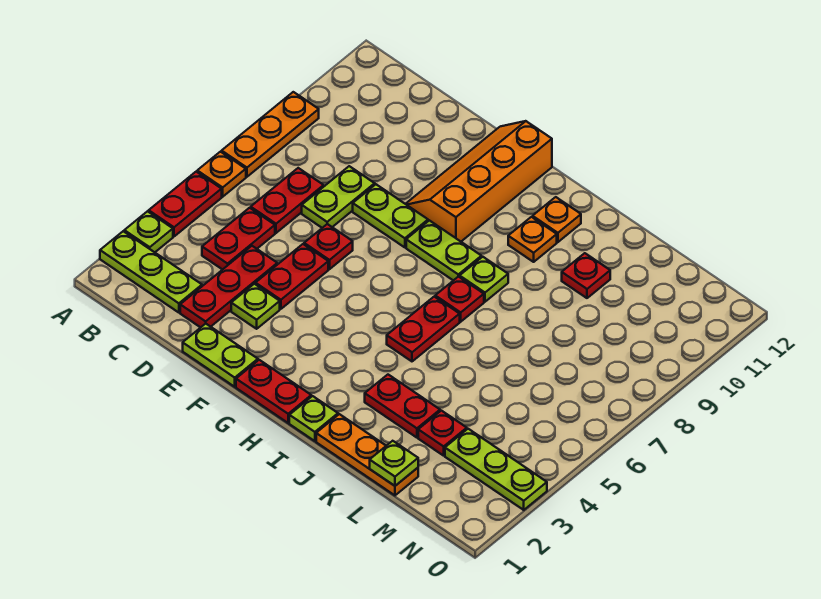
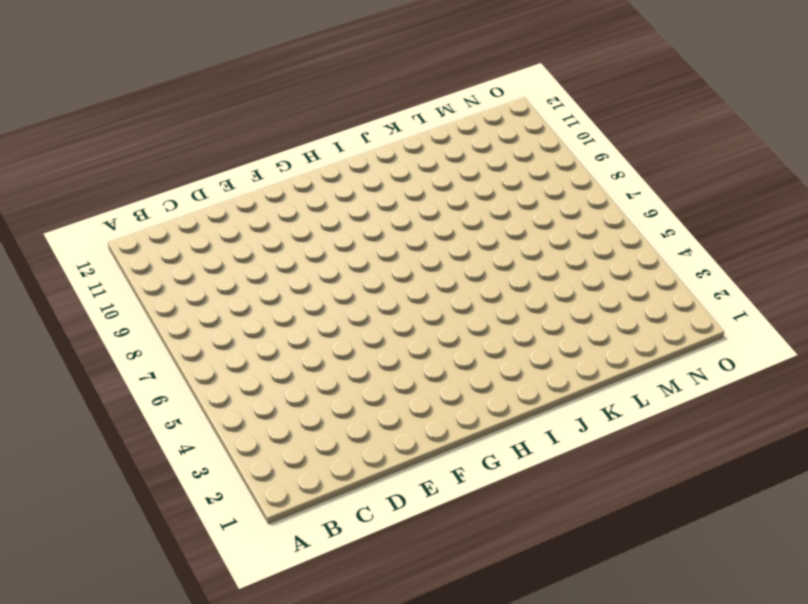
none -> lime plate A2:C2 level 1
none -> lime plate A3 level 1
none -> red plate A4:A5 level 1

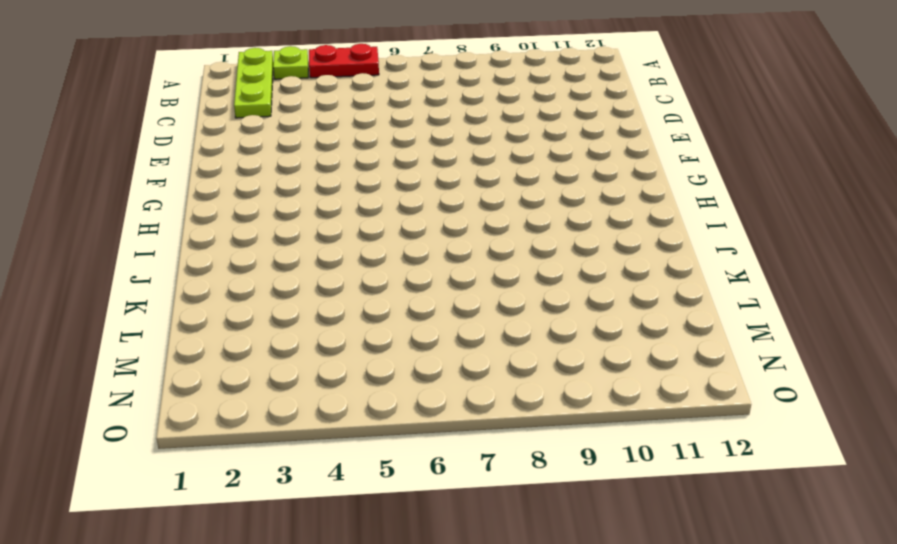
none -> orange plate A6 level 1
none -> orange plate A7:A9 level 1
none -> red plate C4:C5 level 1

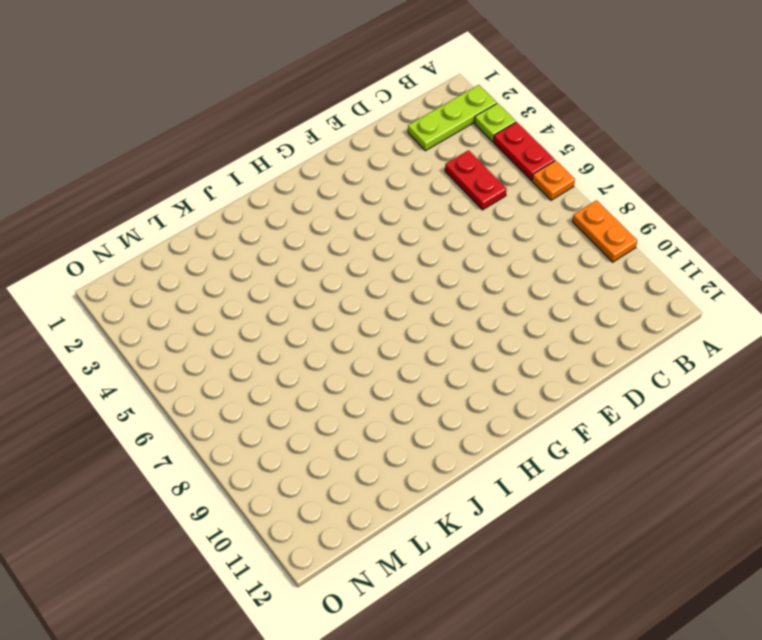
orange plate A8:A9 level 1 -> orange plate A7:A9 level 1
none -> red plate C6:C7 level 1
none -> red plate D2:D4 level 1
none -> lime plate D7:D8 level 1

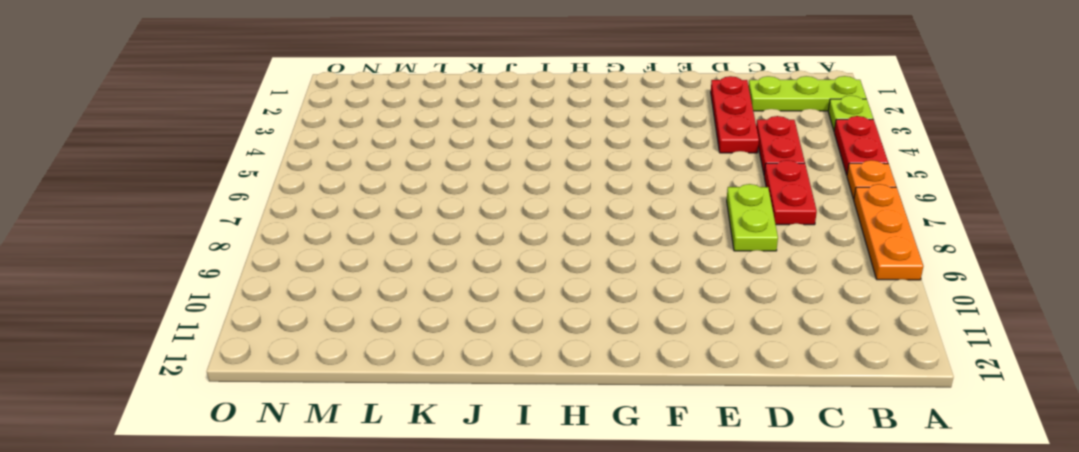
none -> lime plate E1:F1 level 1
none -> lime plate E3 level 1
none -> red plate E4:E5 level 1

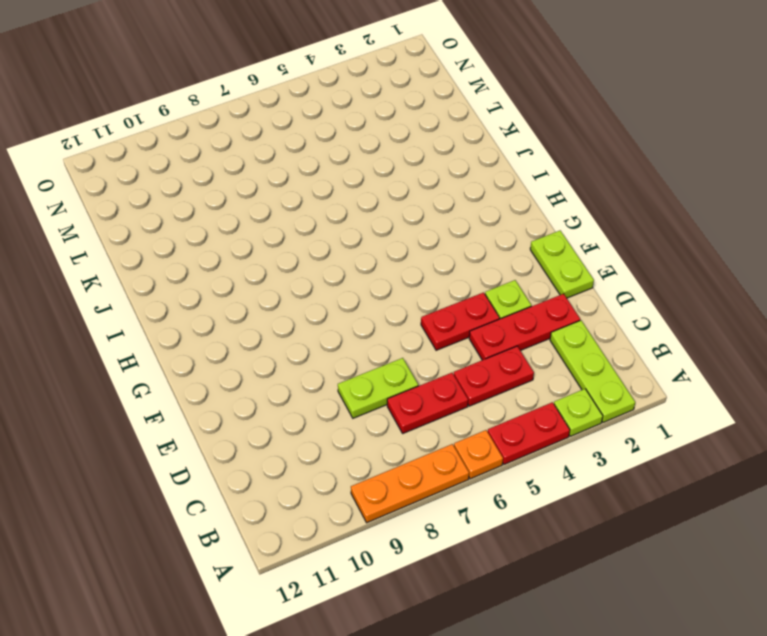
none -> red plate E6 level 1
none -> lime plate E8:F8 level 1
none -> orange slope F9:G12 level 1 top G

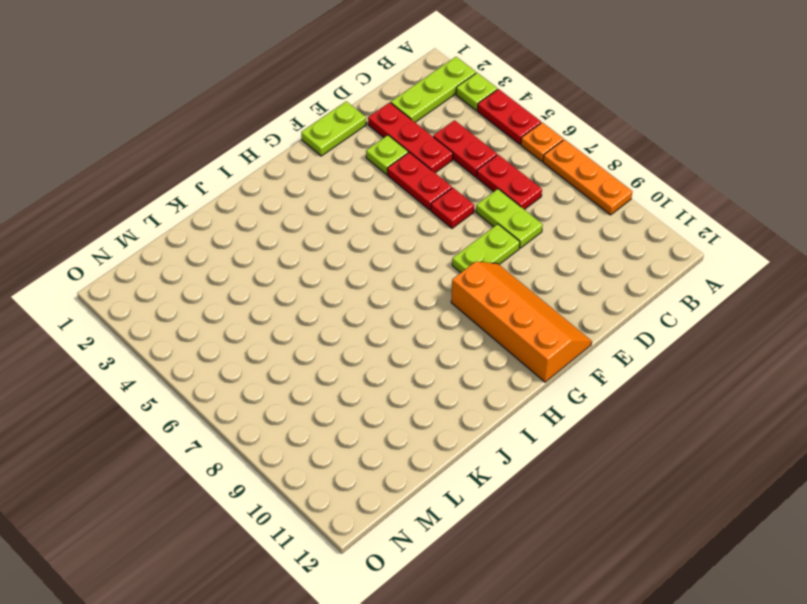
none -> red plate G1:H1 level 1
none -> lime plate G8:H8 level 1
none -> lime plate I1 level 1

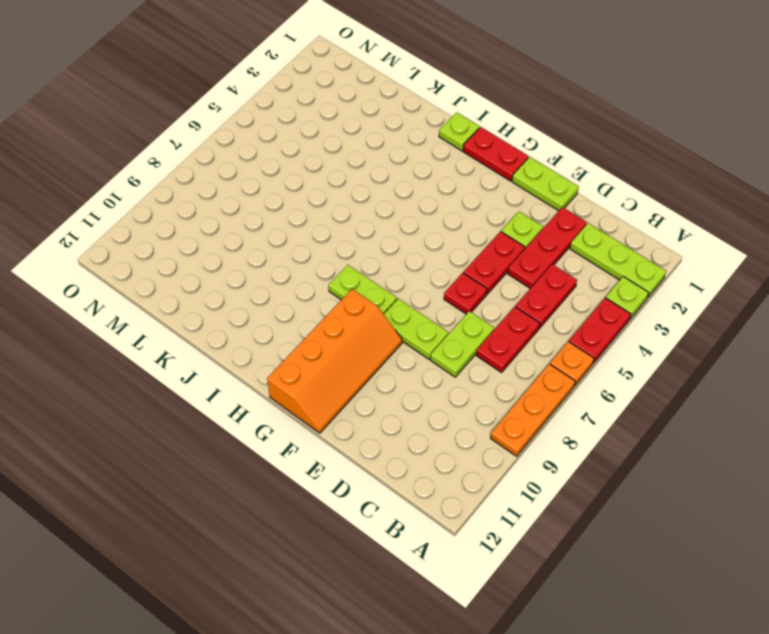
none -> red plate I5:I6 level 1
none -> red plate I7 level 1
none -> lime plate I8 level 1

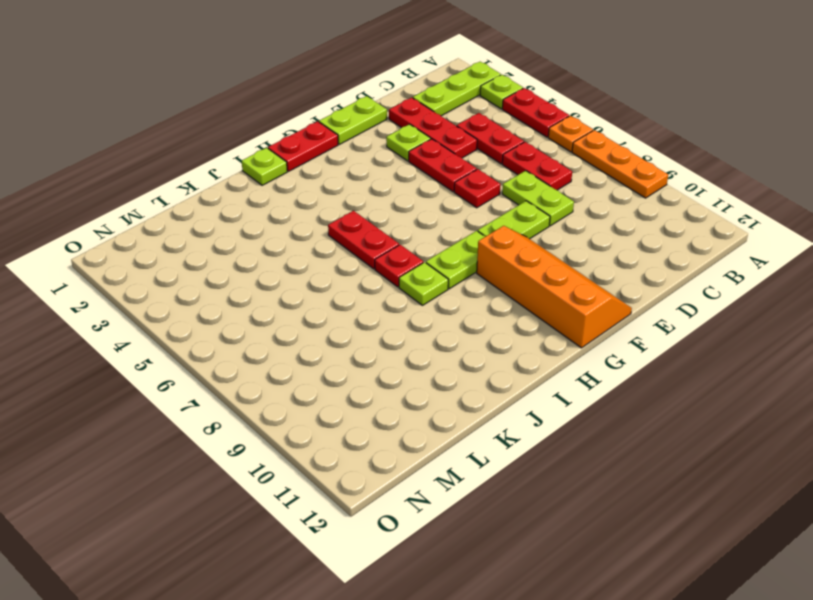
none -> orange plate I10 level 1
none -> orange plate I11 level 1
none -> orange plate J1:L1 level 1

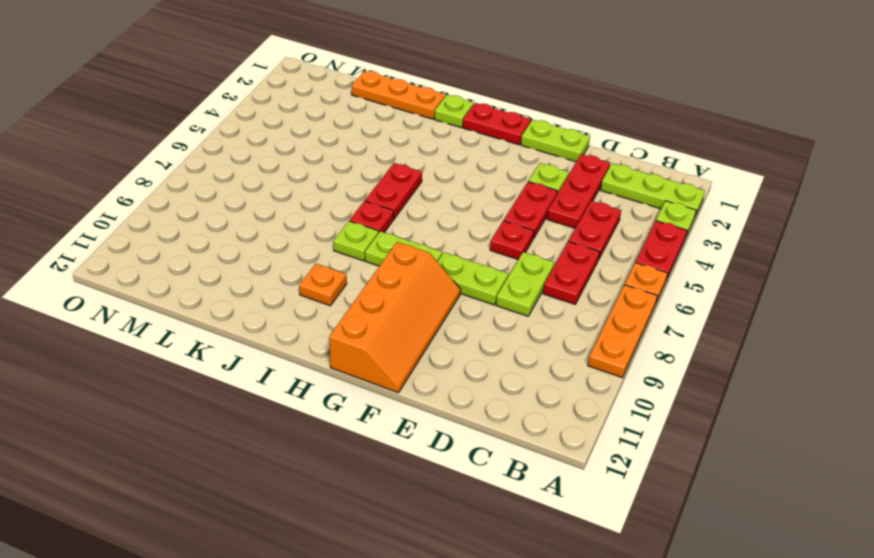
none -> orange plate I11 level 1
none -> red plate J3:K3 level 1
none -> red plate K10 level 1

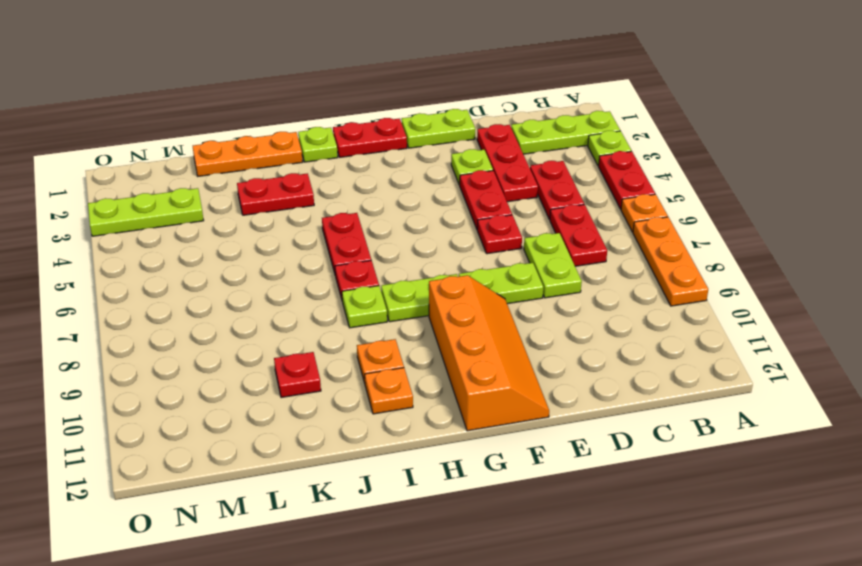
none -> red plate L3 level 1
none -> lime plate L1 level 2

